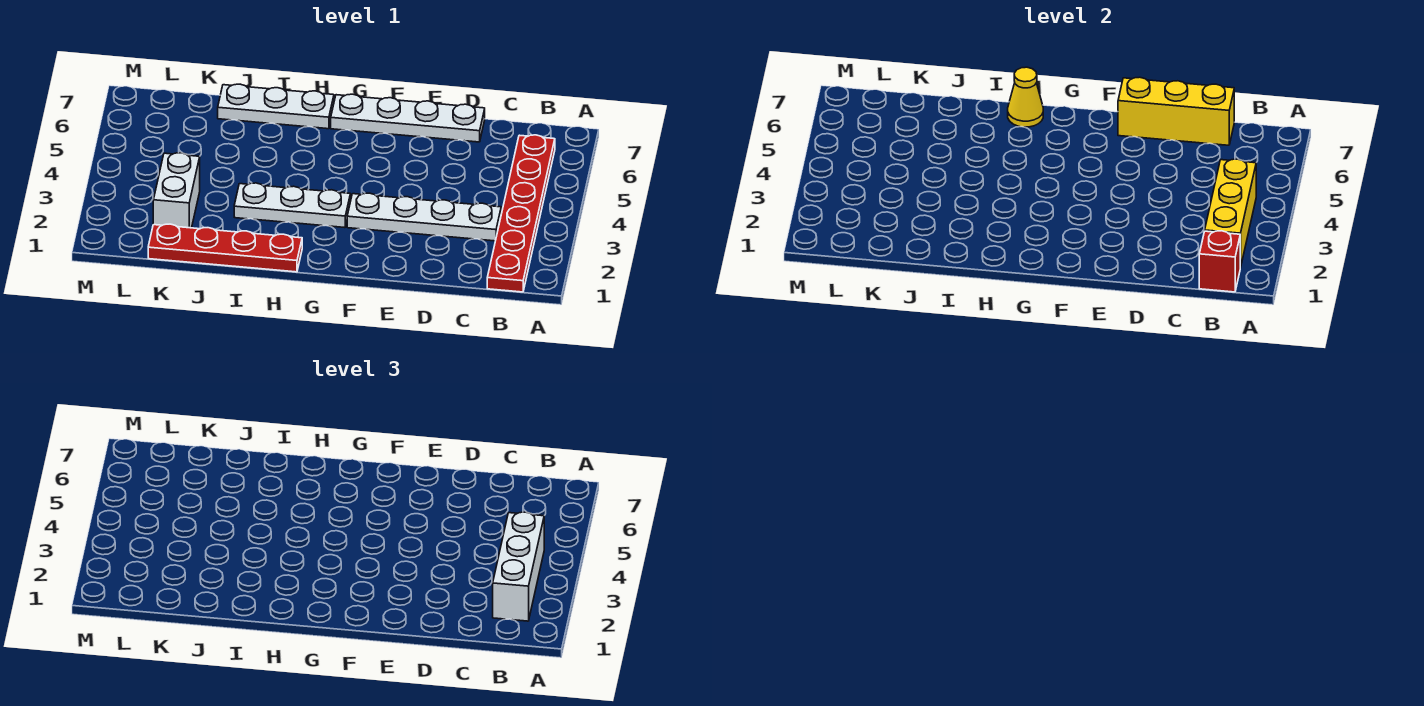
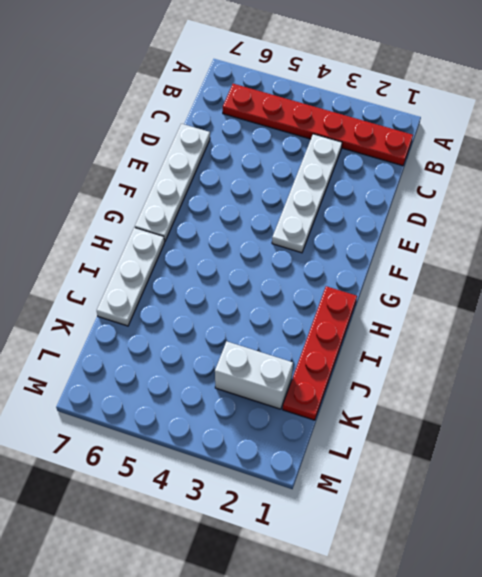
none -> white plate G3:I3 level 1
none -> red brick B1 level 2
none -> yellow brick B2:B4 level 2

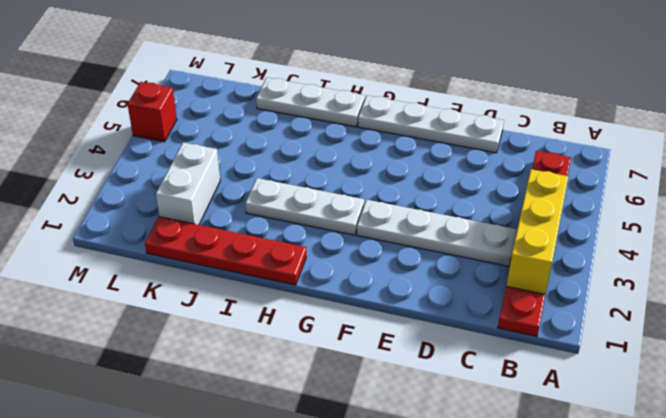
red brick M5 level 1 -> red brick B1 level 2
none -> yellow brick C7:E7 level 2
none -> yellow cone H7 level 2
none -> white brick B2:B4 level 3

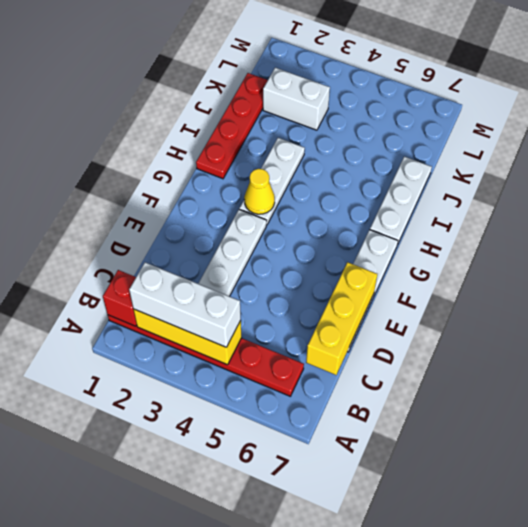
yellow cone G3 level 2 -> yellow cone H7 level 2

